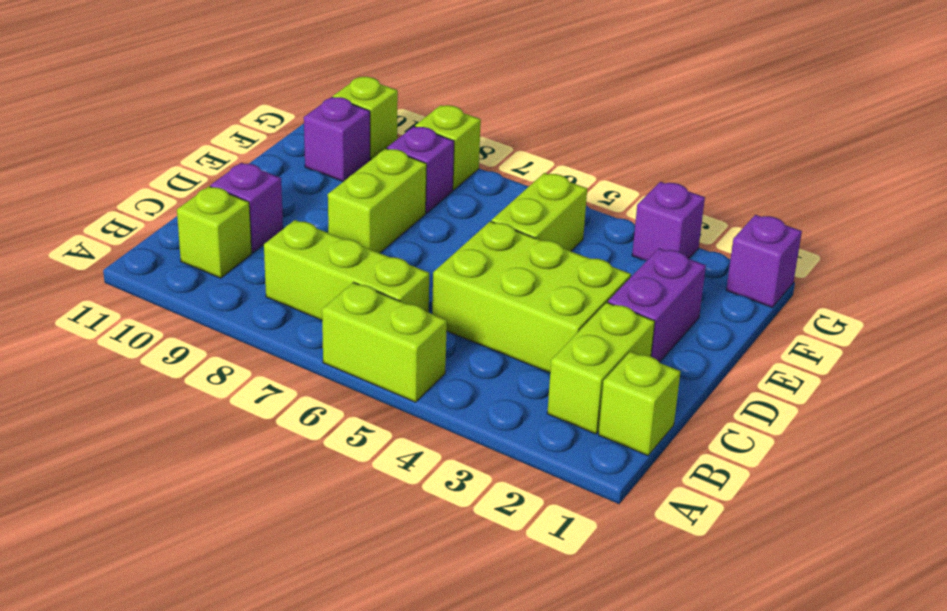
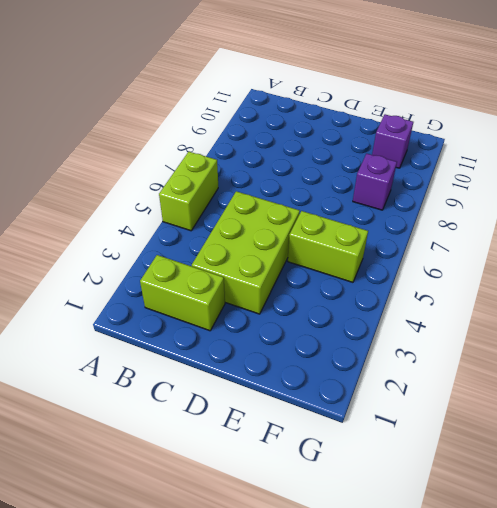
none -> lime brick B1 level 1
none -> lime brick B6:B8 level 1
none -> lime brick B10 level 1

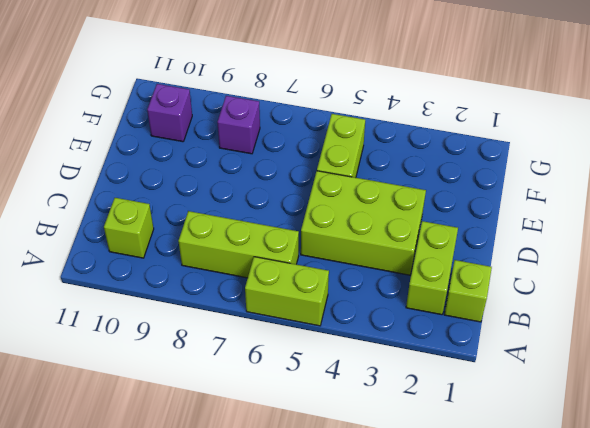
none -> purple brick C10 level 1
none -> purple brick D2:E2 level 1
none -> lime brick D8:E8 level 1

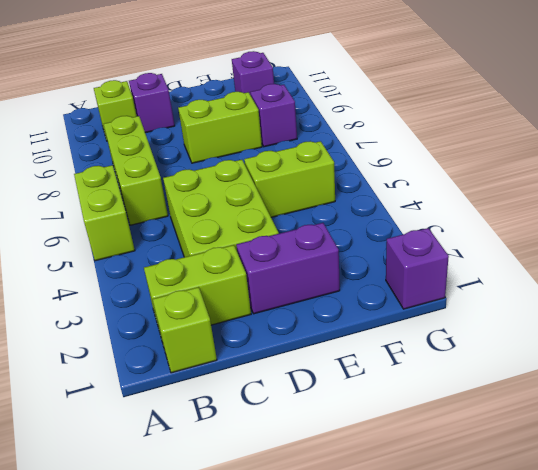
none -> purple brick G3 level 1
none -> lime brick G8 level 1
none -> lime brick G10 level 1

